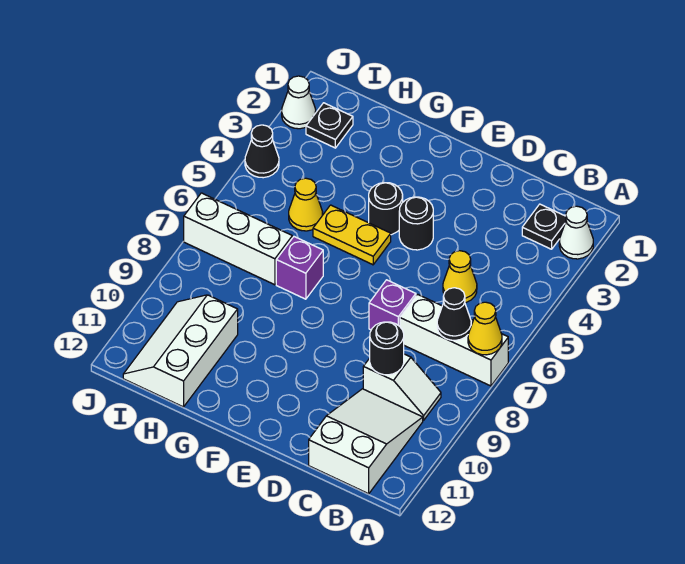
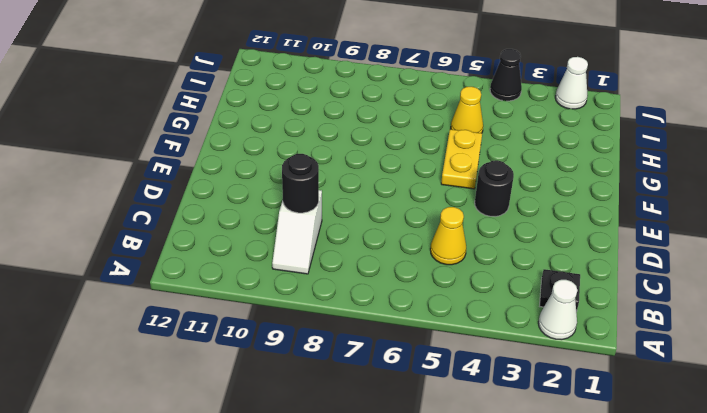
none -> white brick A7:C7 level 1
none -> white slope B10:C12 level 1 top 12
none -> purple brick D7 level 1

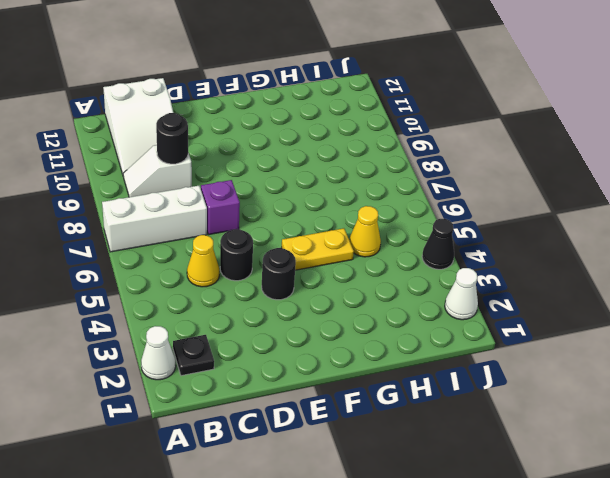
black round brick D5 level 1 -> black round brick F4 level 1
none -> purple brick G7 level 1
none -> white brick H7:J7 level 1
none -> white slope H10:I12 level 1 top H

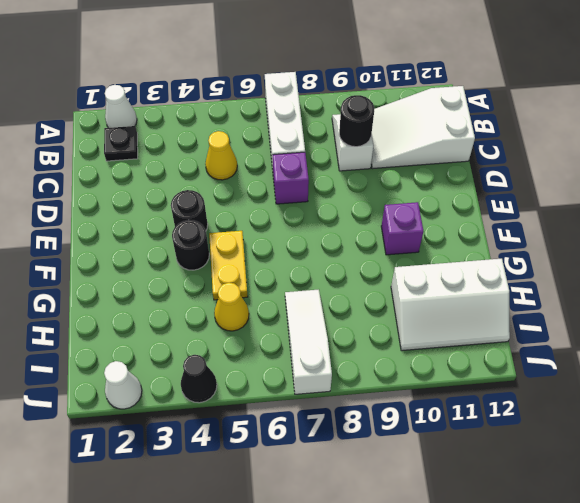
purple brick F10 level 1 -> purple brick G7 level 1
white slope H7:J7 level 1 top J -> white brick H7:J7 level 1
none -> black plate I2 level 1
none -> yellow cone A7 level 2
none -> black cone B7 level 2

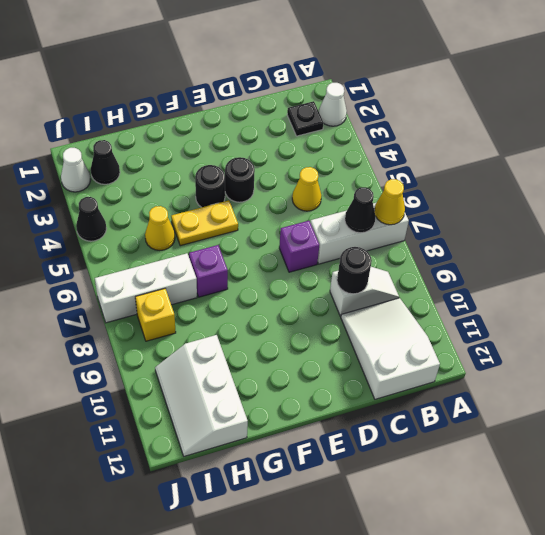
black cone I2 level 1 -> black plate I2 level 1
yellow brick I8 level 1 -> none

